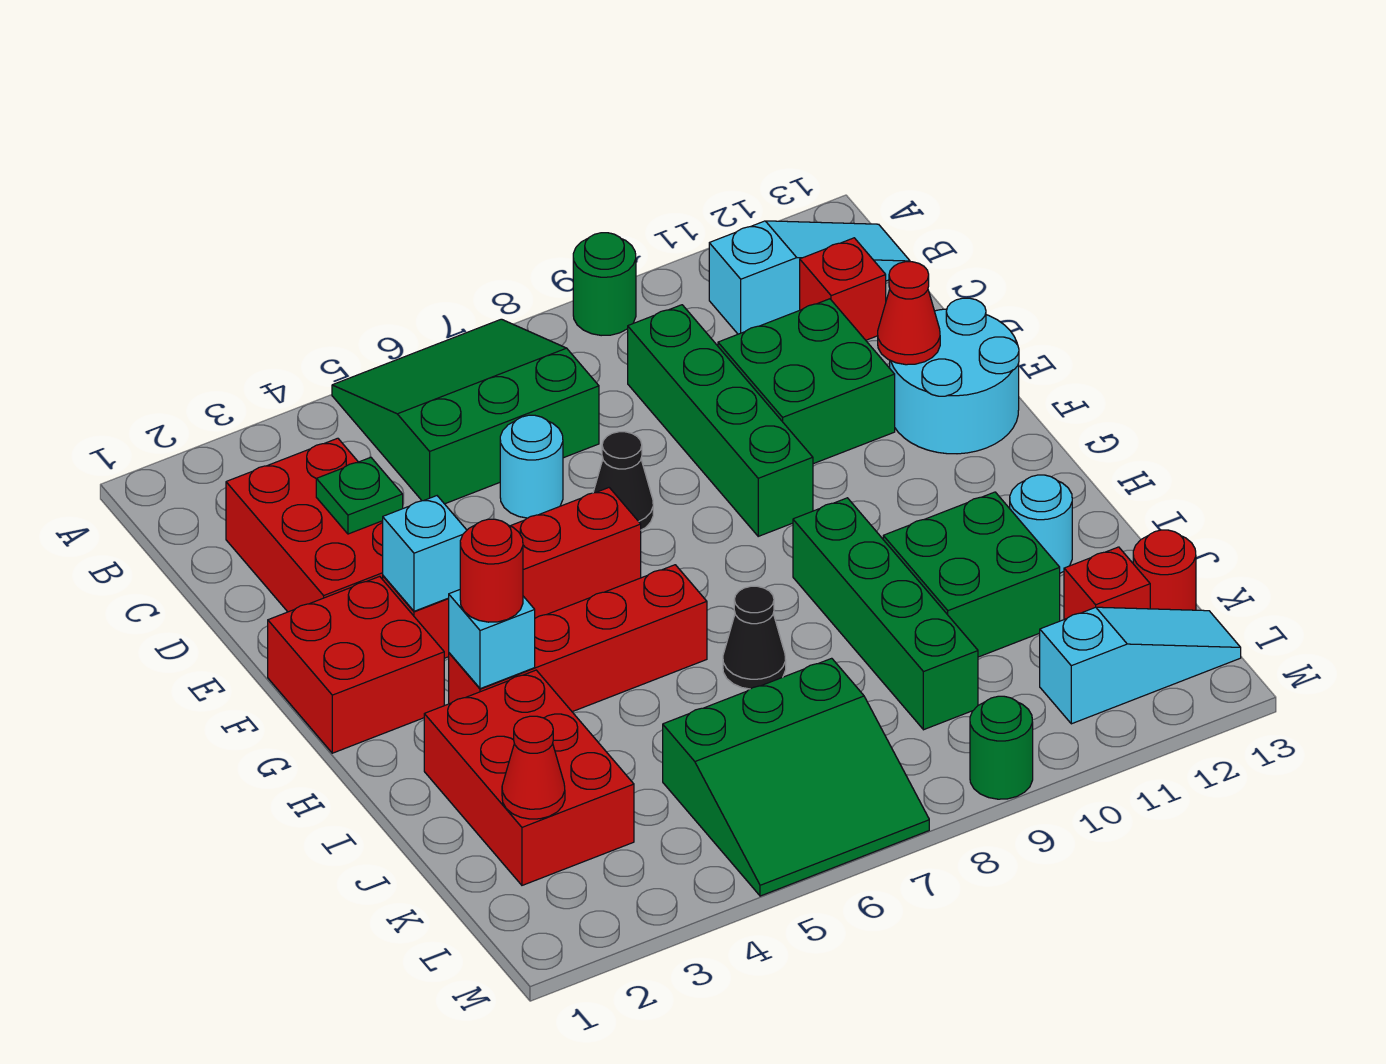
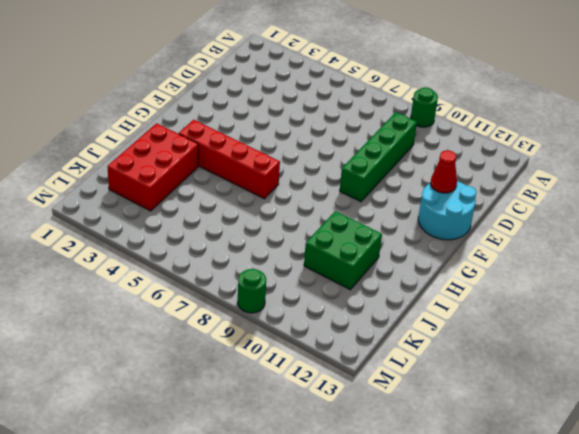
none -> green slope A5:C7 level 1 top C
none -> cyan slope B11:B13 level 1 top 11
none -> red brick C2:E3 level 1

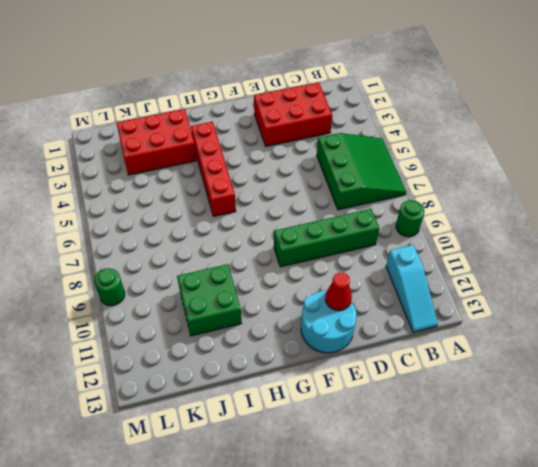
none -> red brick C12 level 1
none -> cyan round brick D6 level 1
none -> green brick D10:E11 level 1

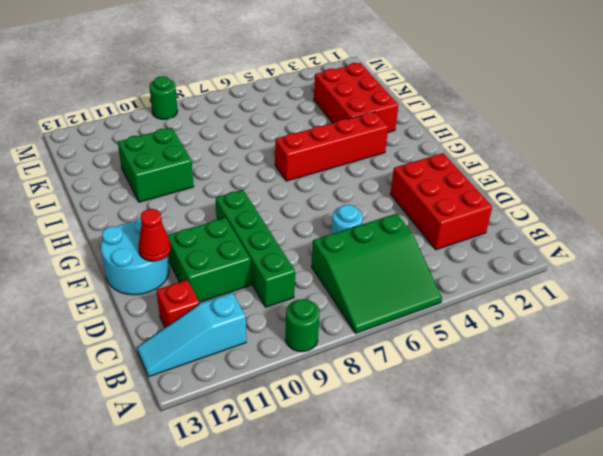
none -> black cone E7 level 1
none -> red brick F1:G2 level 1
none -> red brick F3:F6 level 1

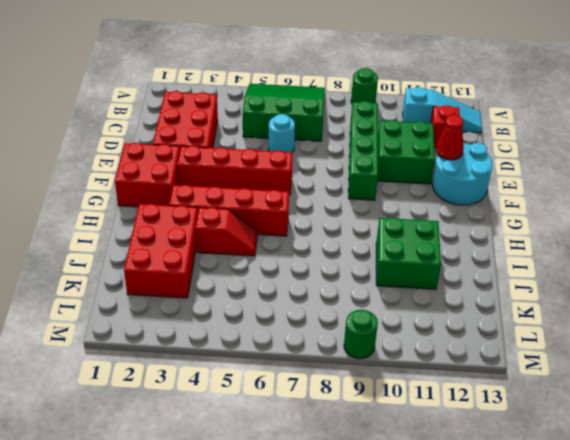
red slope I4:I5 level 1 top 4 -> none
none -> black cone E7 level 1
none -> green brick H9:K9 level 1
none -> black cone I7 level 1

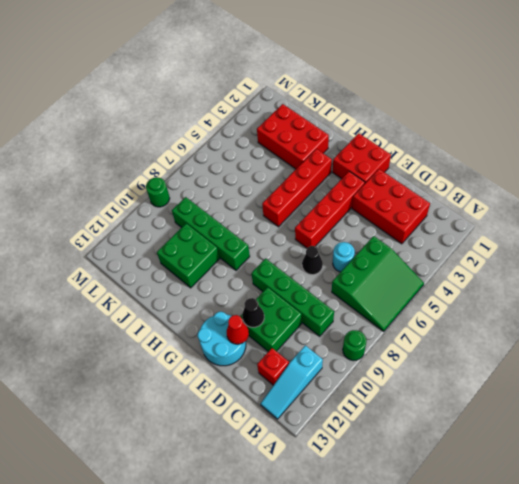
black cone E11 level 2 -> black cone I7 level 1
none -> cyan round brick I12 level 1
none -> green slope K5:M7 level 1 top K
none -> red brick K12 level 1

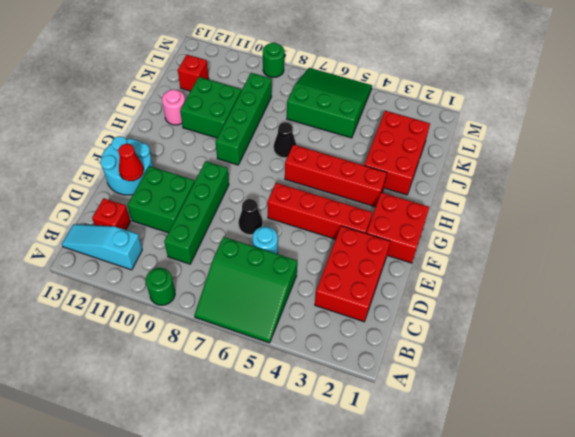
pink round brick I12 level 1 -> cyan round brick I12 level 1
none -> red round brick K13 level 1
none -> cyan slope L11:L13 level 1 top 11
none -> green plate D3 level 2

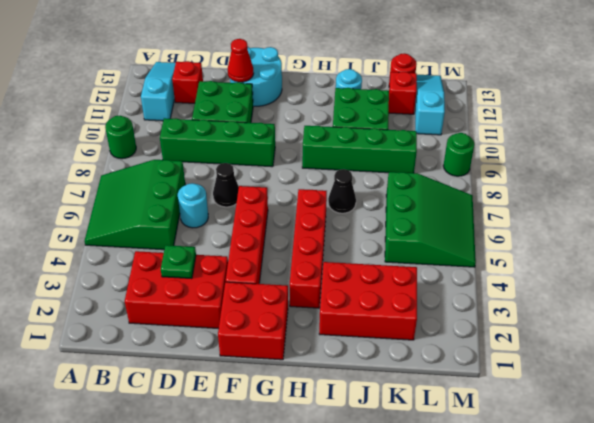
none -> cyan brick F3 level 2
none -> cyan brick H3 level 2
none -> red cone K2 level 2

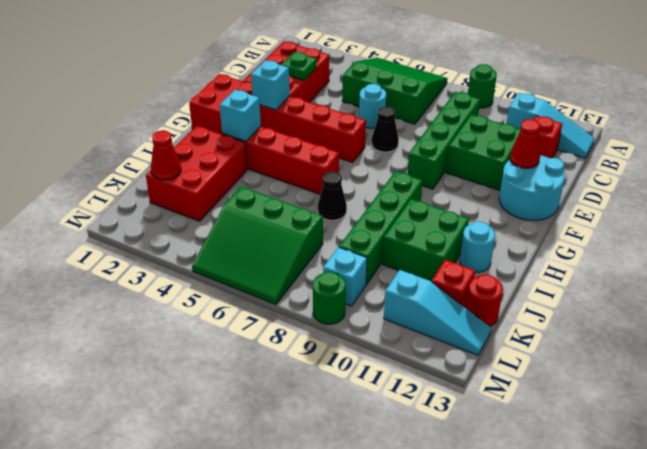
cyan brick L9 level 1 -> none
none -> red round brick H3 level 3

